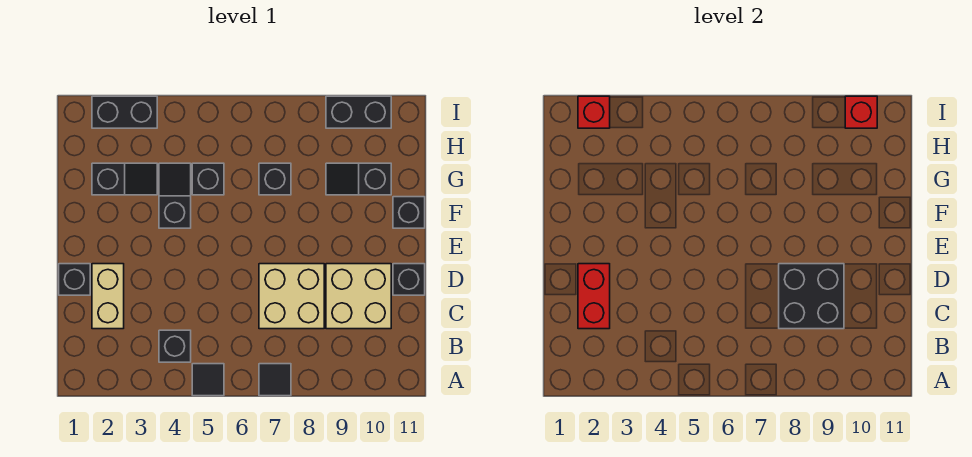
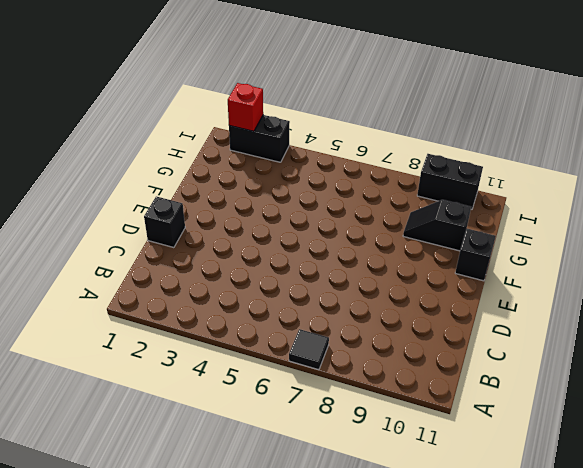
none -> black tile A5 level 1
none -> black brick B4 level 1
none -> tan brick C2:D2 level 1

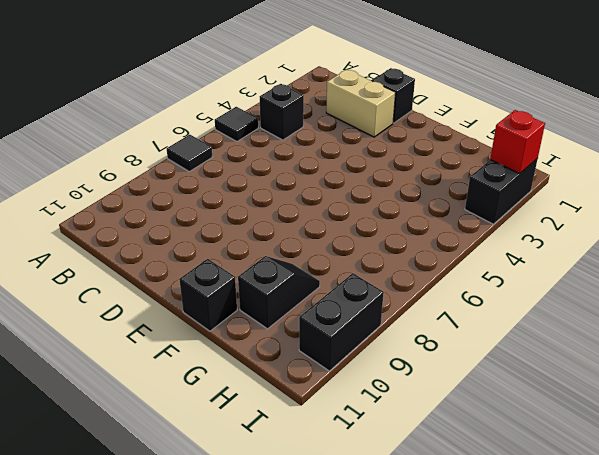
none -> tan brick C7:D8 level 1
none -> tan brick C9:D10 level 1
none -> black brick D11 level 1

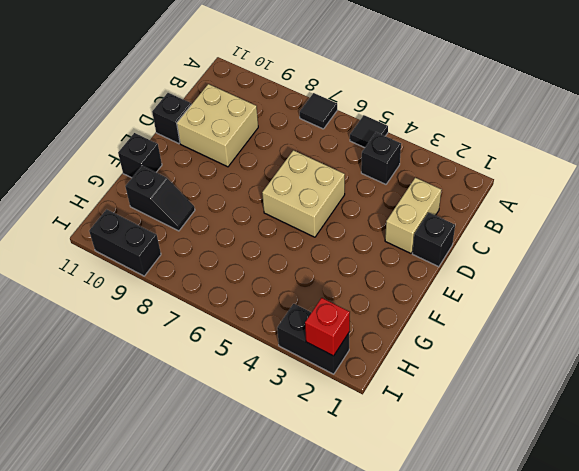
tan brick D5:E6 level 1 -> tan brick C7:D8 level 1
none -> black slope F4:G4 level 1 top F
none -> black slope G2:G3 level 1 top 2
none -> black brick G5 level 1

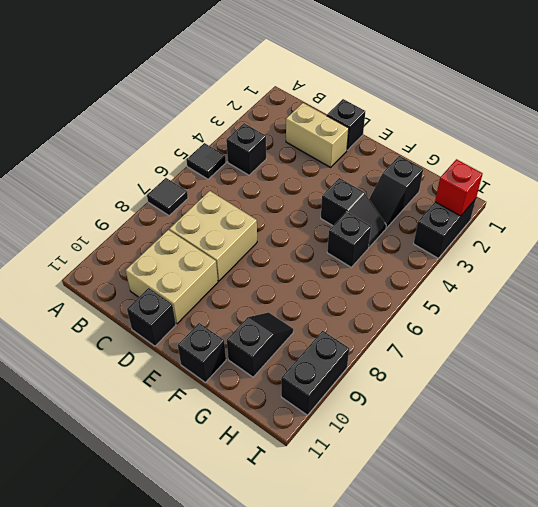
none -> black brick G7 level 1
none -> red brick C2:D2 level 2
none -> black brick C8:D9 level 2

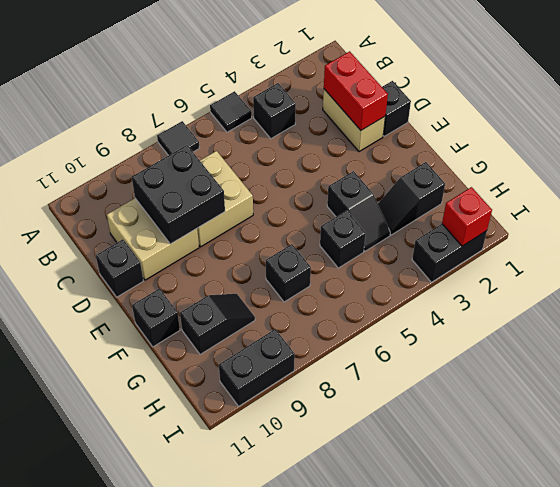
none -> red brick I10 level 2

